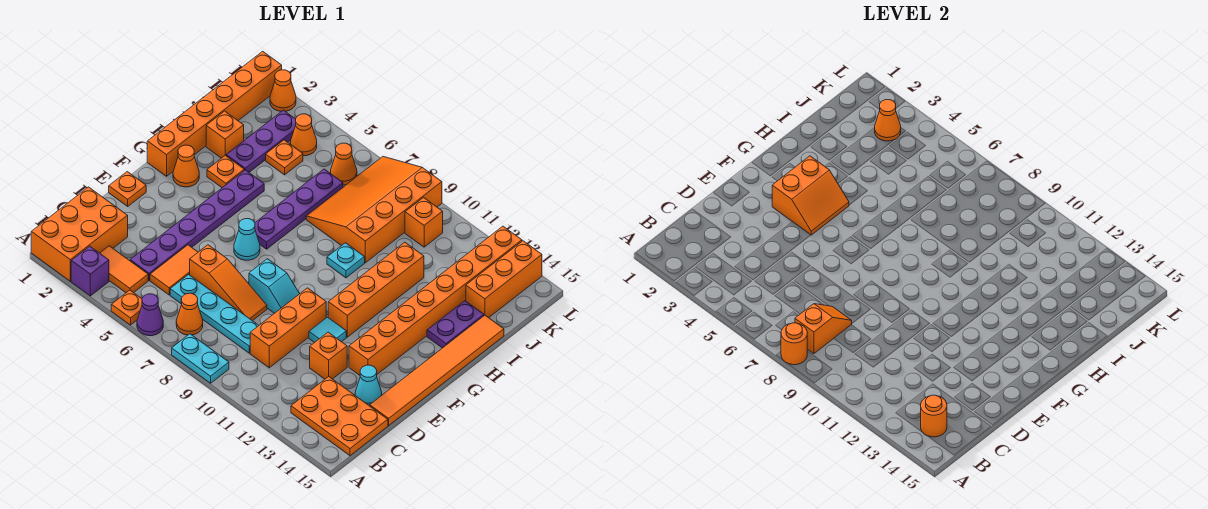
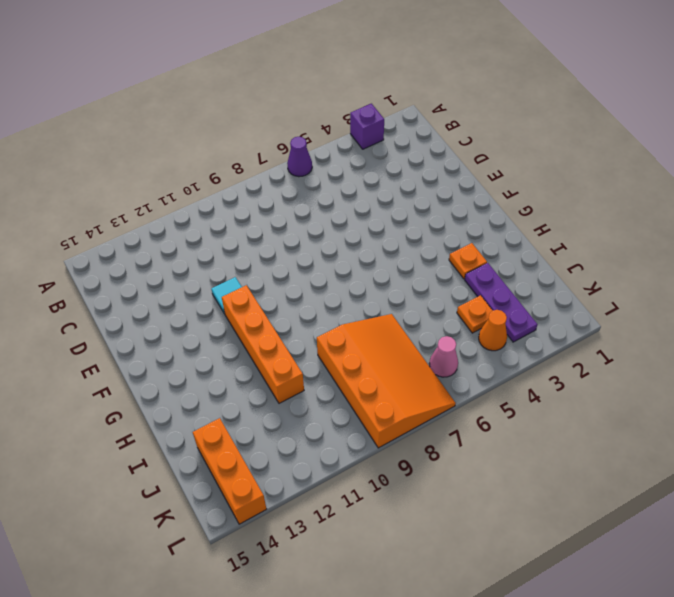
pink cone K6 level 1 -> orange cone K6 level 1
none -> orange brick A1:C2 level 1
none -> orange plate A5 level 1
none -> cyan plate A8:A9 level 1
none -> orange tile B3:B4 level 1

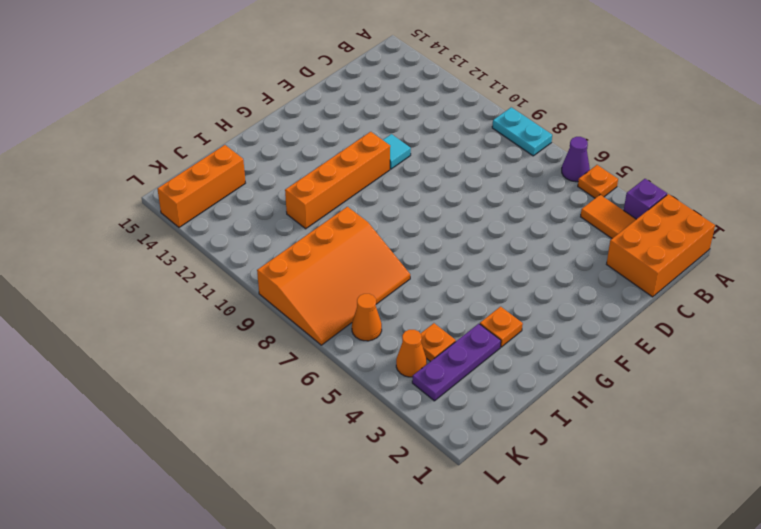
none -> orange cone B7 level 1
none -> orange plate B13:C15 level 1
none -> purple plate C4:H4 level 1
none -> orange tile C5:D5 level 1

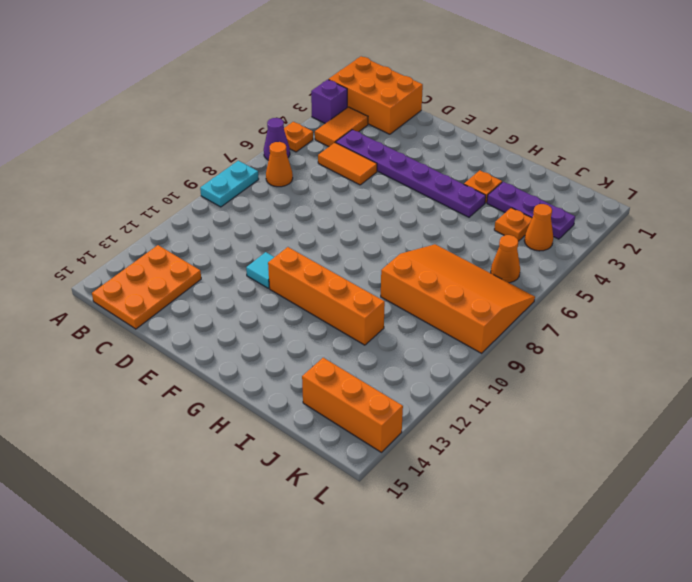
none -> cyan plate C6:C9 level 1
none -> orange brick C10:E10 level 1
none -> orange slope D6:D8 level 1 top 6
none -> orange brick D12 level 1

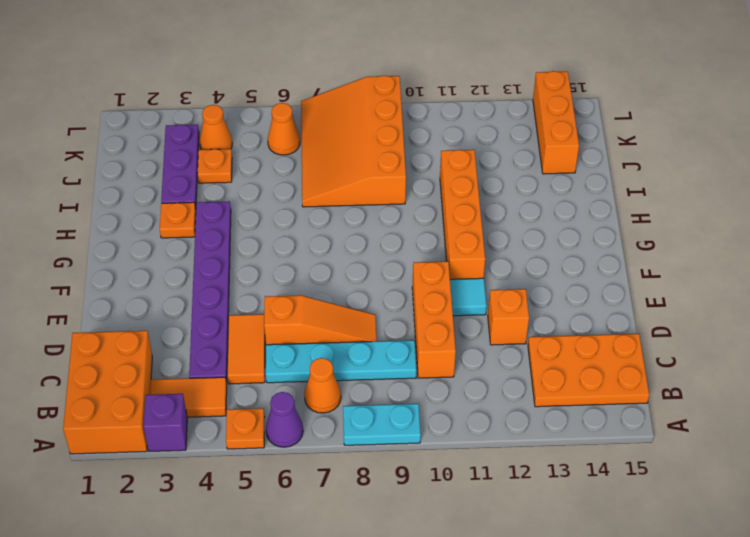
none -> cyan cone D14 level 1
none -> orange tile D15:I15 level 1
none -> orange plate E1 level 1
none -> cyan slope E8:E9 level 1 top 8

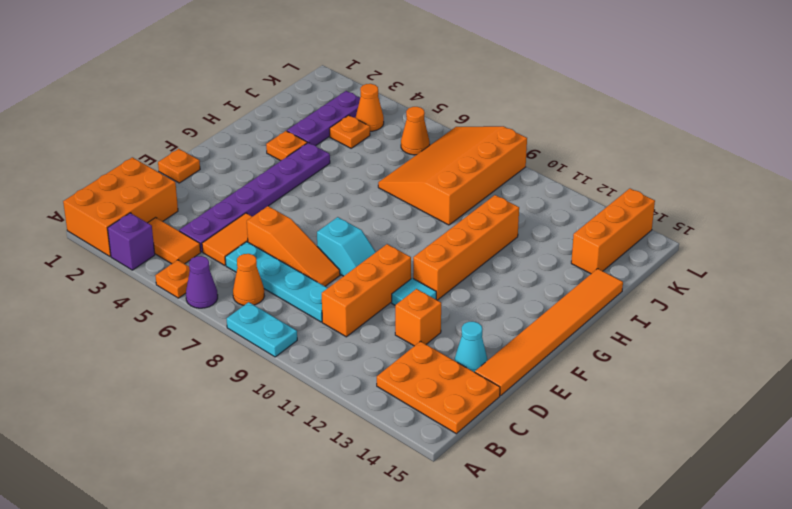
none -> orange brick E13:L13 level 1
none -> cyan cone F6 level 1
none -> orange brick G1:L1 level 1
none -> orange cone G2 level 1

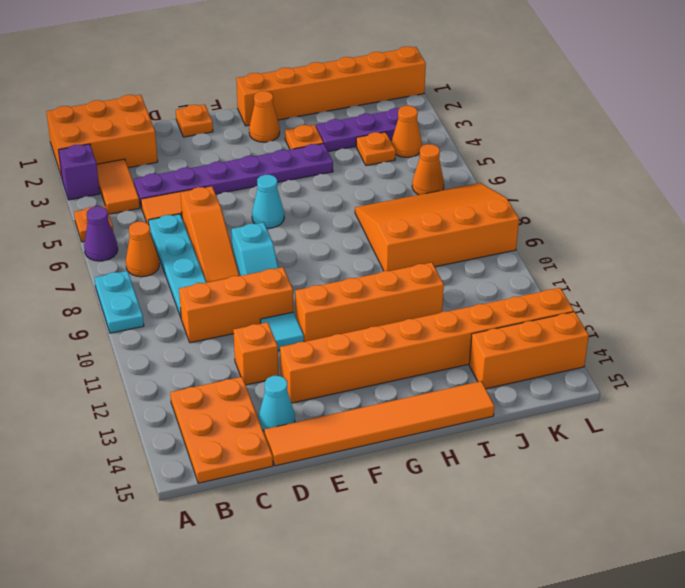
none -> purple plate G6:J6 level 1
none -> cyan plate H9 level 1
none -> purple plate H14:I14 level 1
none -> orange brick I2 level 1

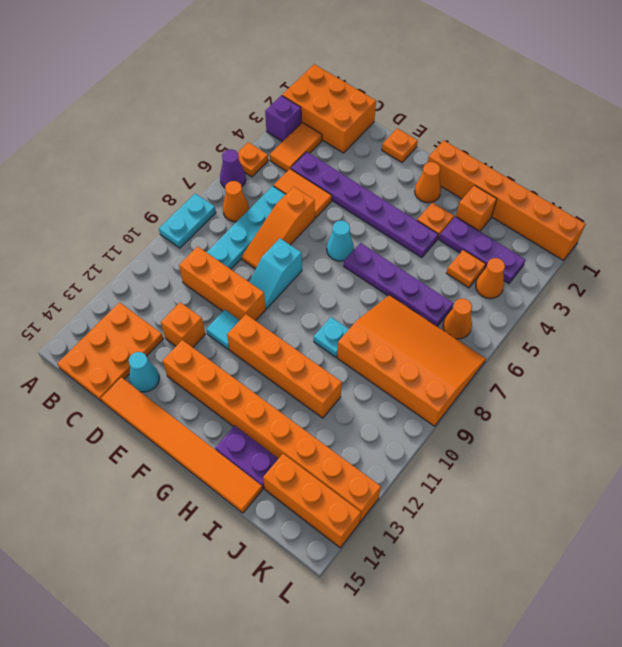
none -> orange brick K10 level 1
none -> orange cone L2 level 1
none -> orange round brick A8 level 2
none -> orange slope B8:C8 level 2 top B

